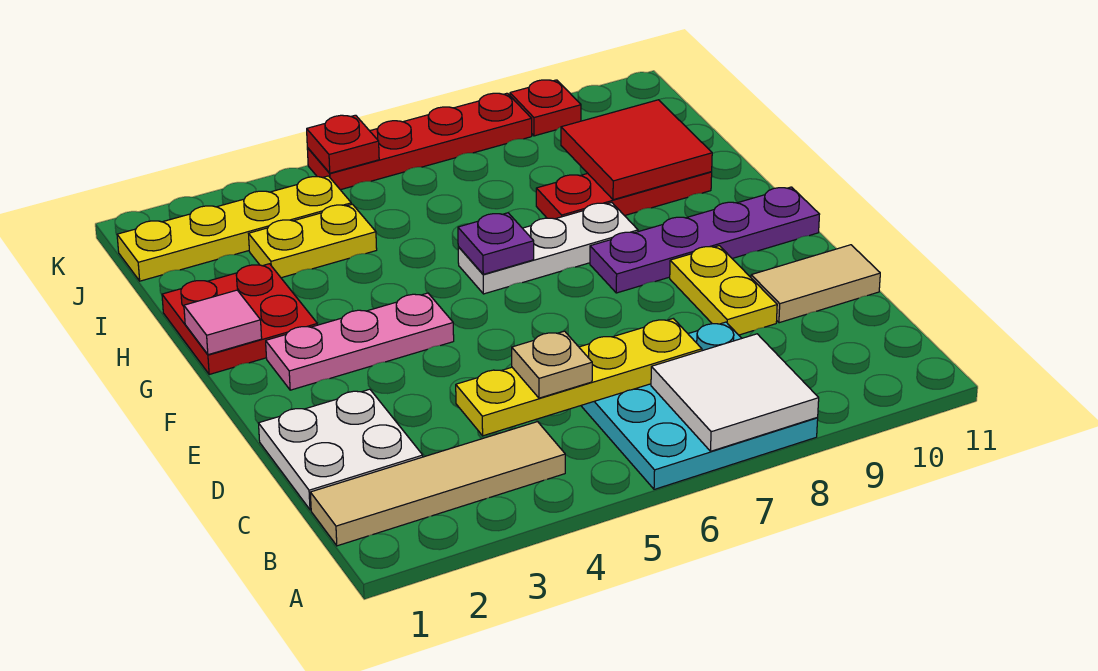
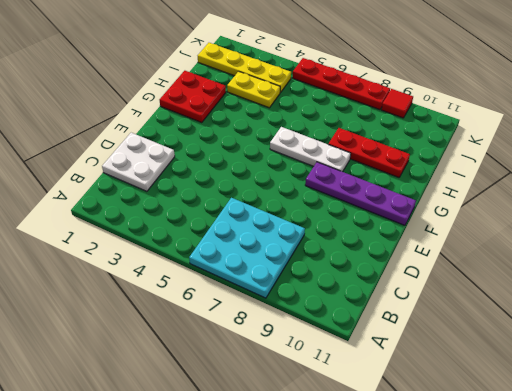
red tile K9 level 1 -> red plate K9 level 1
none -> tan tile B1:B4 level 1
none -> yellow plate D9:E9 level 1
none -> tan tile D10:D11 level 1

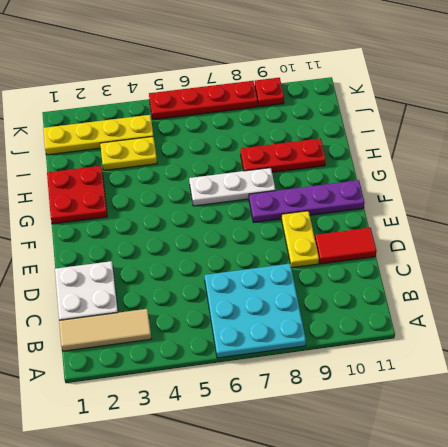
tan tile B1:B3 level 1 -> tan tile B1:B4 level 1
red tile D10:D11 level 1 -> tan tile D10:D11 level 1
none -> pink plate F2:F4 level 1
none -> white tile A7:B8 level 2
none -> yellow plate C4:C7 level 2

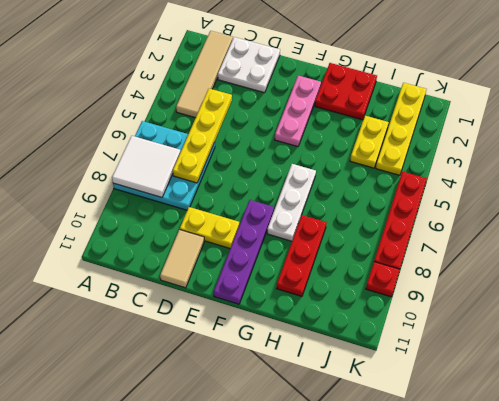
none -> pink tile G1 level 2
none -> purple plate G6 level 2
none -> red tile H9:I10 level 2

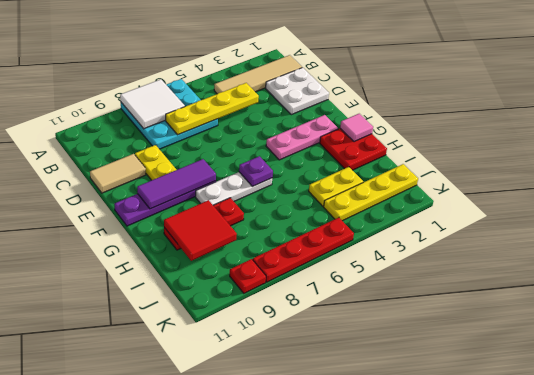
purple tile F8:F10 level 2 -> none
none -> red plate K5 level 2
none -> tan plate C5 level 3

